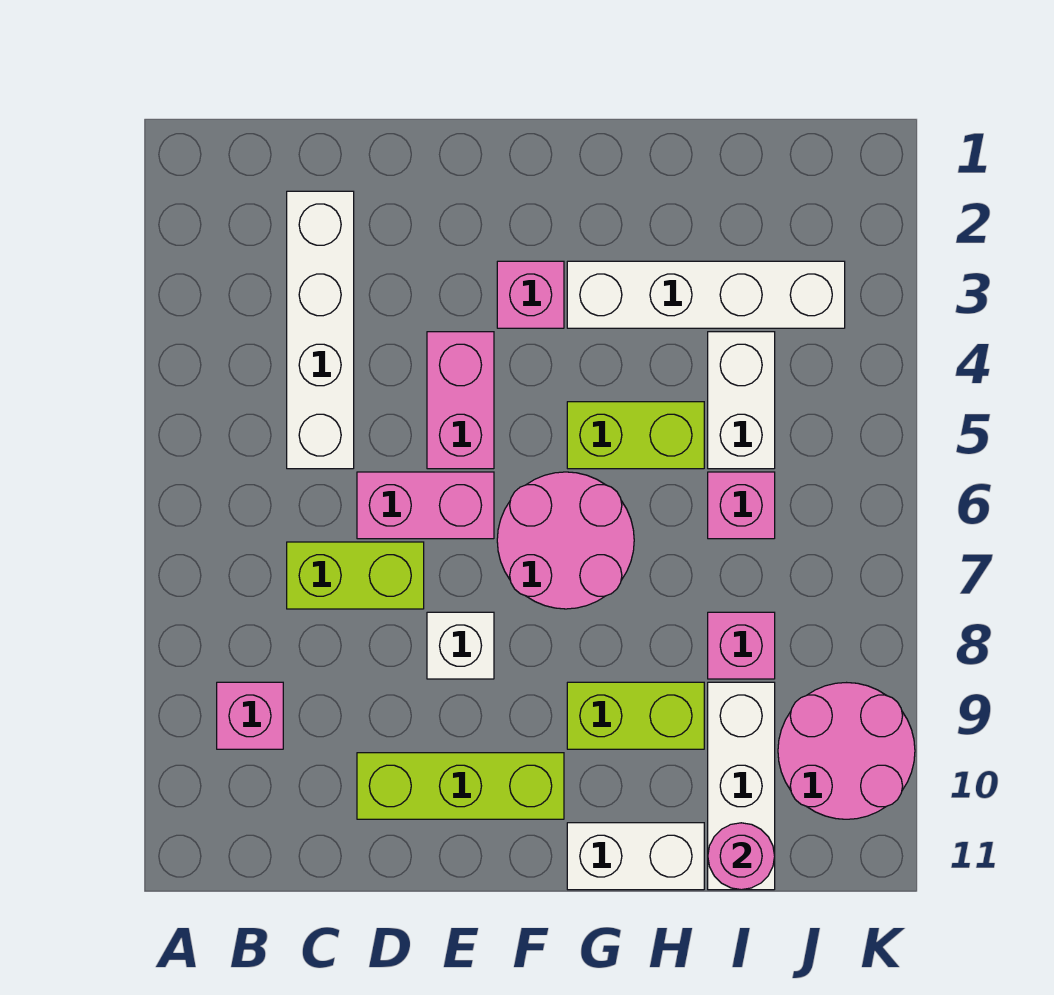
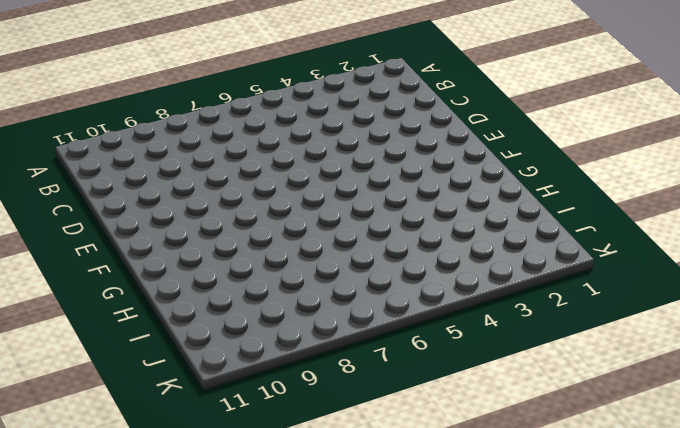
none -> pink brick B9 level 1
none -> white brick C2:C5 level 1
none -> lime brick C7:D7 level 1

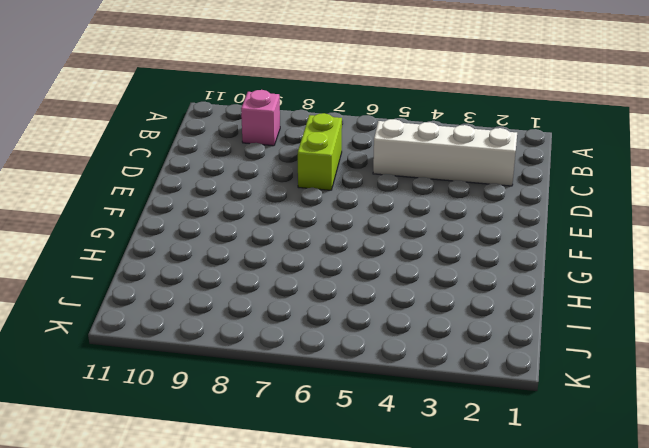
none -> pink brick D6:E6 level 1
none -> lime brick D10:F10 level 1
none -> pink brick E4:E5 level 1

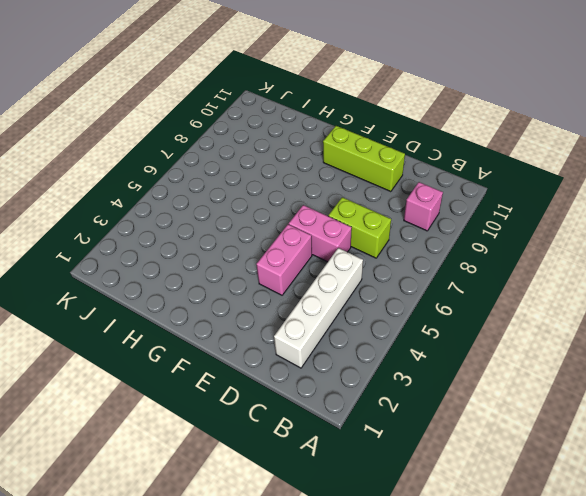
none -> white brick E8 level 1
none -> pink brick F3 level 1
none -> pink round brick F6:G7 level 1

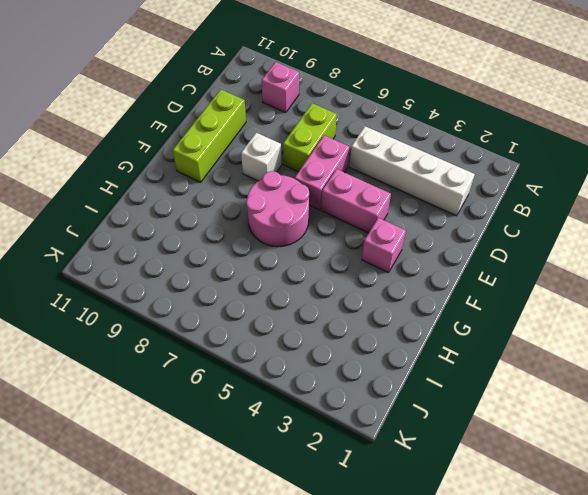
none -> white brick G3:J3 level 1
none -> lime brick G5:H5 level 1
none -> lime brick G9:H9 level 1

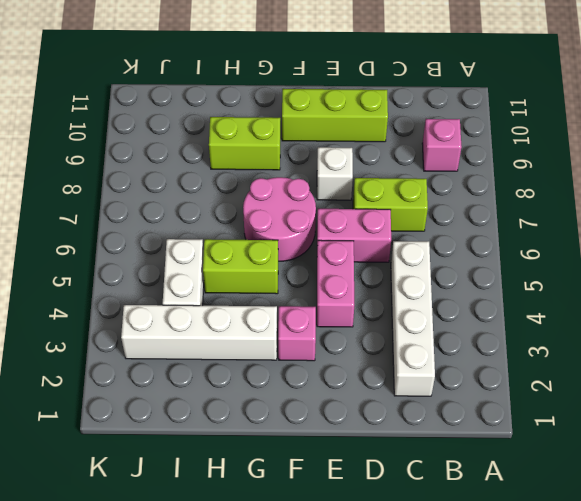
none -> white brick G11:H11 level 1
none -> pink brick I6 level 1
none -> pink brick I8 level 1

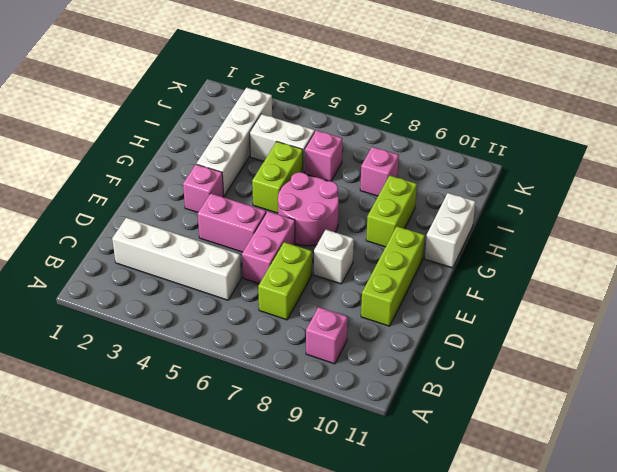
none -> white brick I9:I11 level 1
none -> pink round brick J9:K10 level 1
none -> pink round brick I11 level 2

